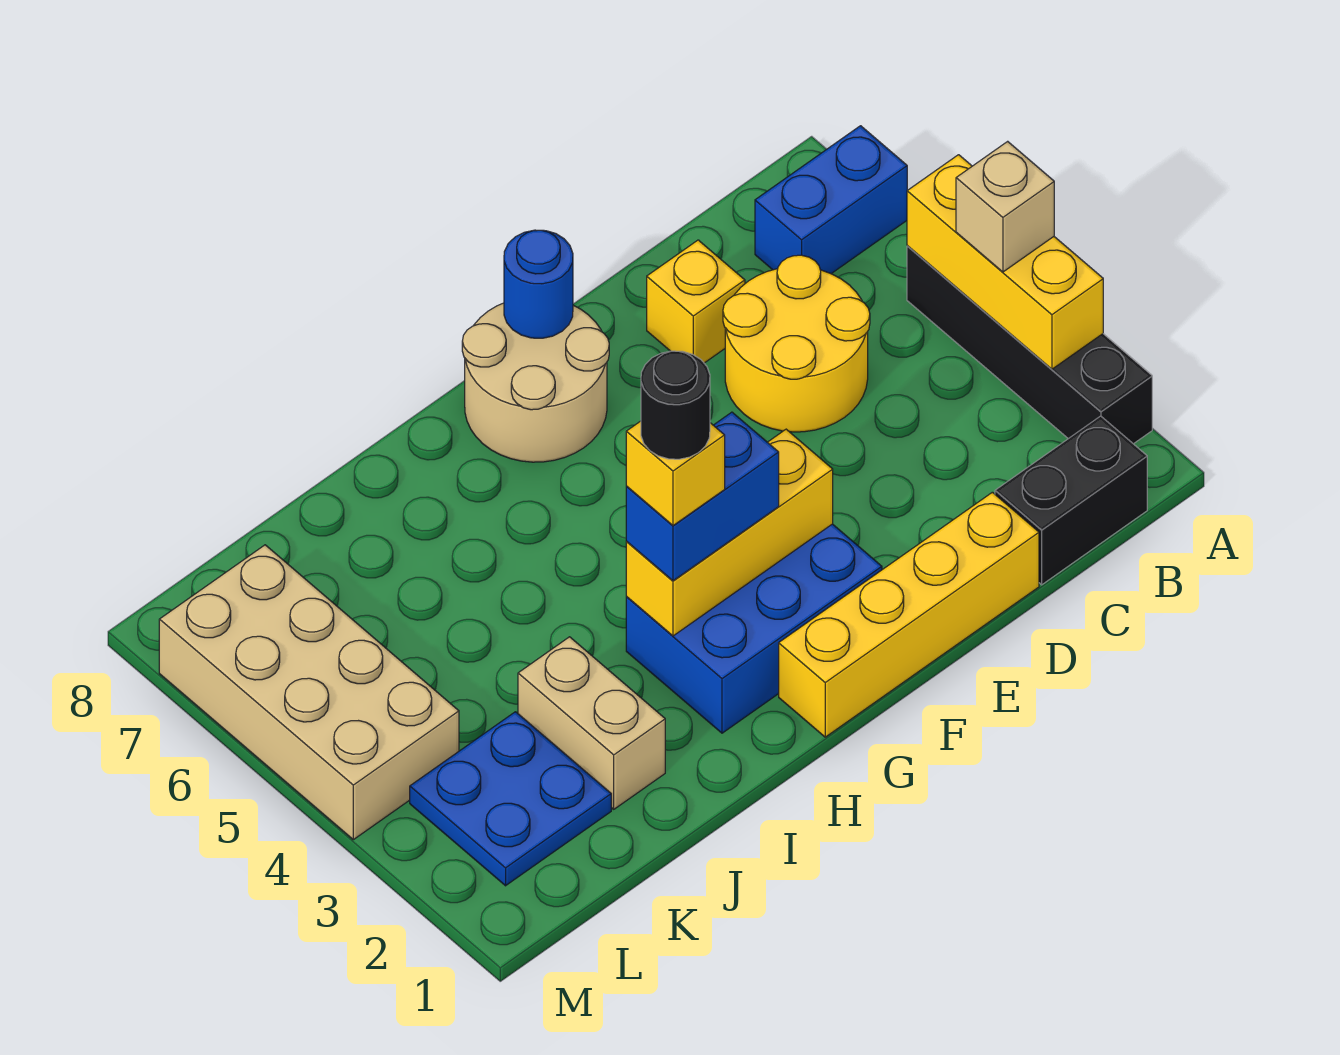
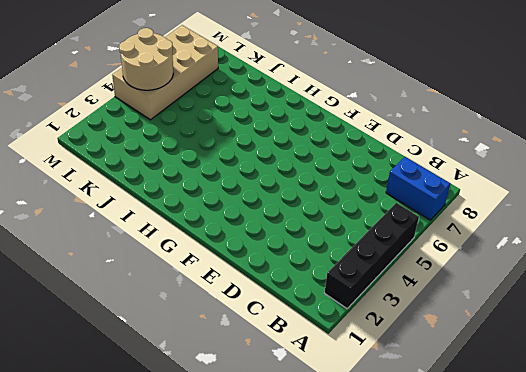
tan round brick L4:M5 level 2 -> tan round brick F7:G8 level 1
none -> black brick B1:C1 level 1
none -> yellow round brick C5:D6 level 1
none -> yellow brick D1:G1 level 1

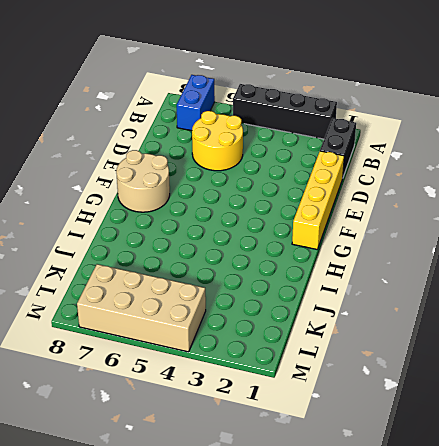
none -> yellow brick D7 level 1
none -> blue brick F2:H3 level 1
none -> tan brick J2:J3 level 1

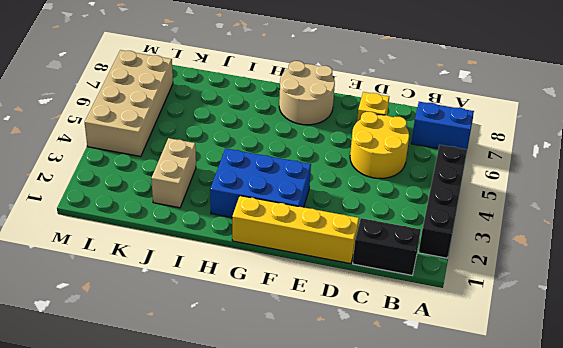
none -> blue plate K2:L3 level 1
none -> yellow brick A3:A5 level 2
none -> yellow brick F3:H3 level 2

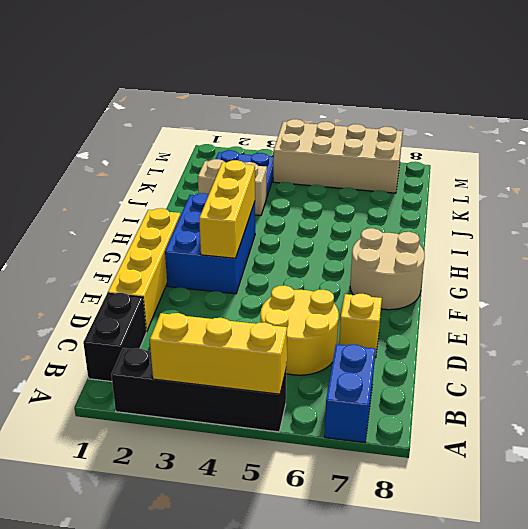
none -> blue round brick F8 level 2
none -> tan brick A4 level 3
none -> blue brick G3:H3 level 3

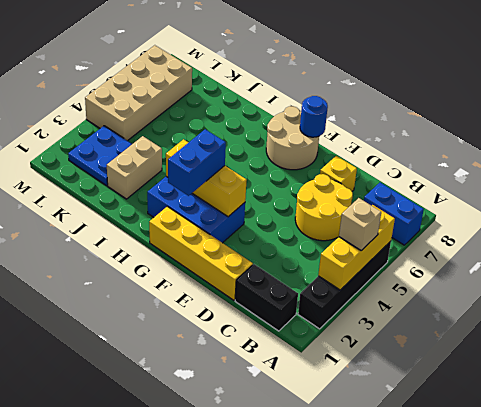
blue brick G2:G3 level 3 -> blue brick G3:H3 level 3
none -> yellow brick H3 level 4
none -> black round brick H3 level 5

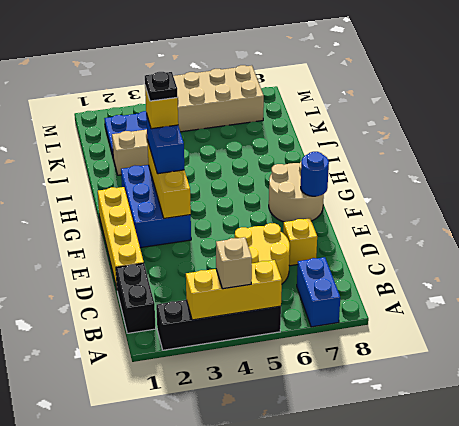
black plate H3 level 5 -> black round brick H3 level 5

